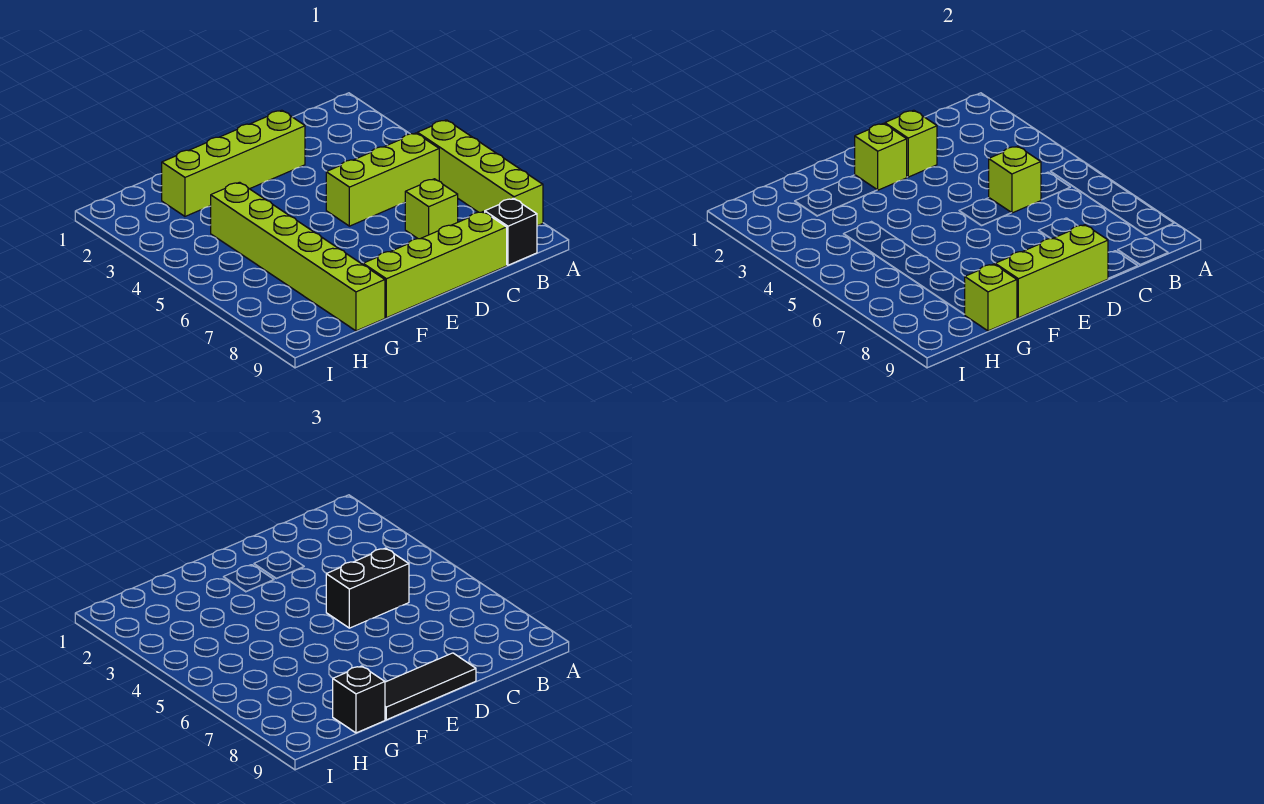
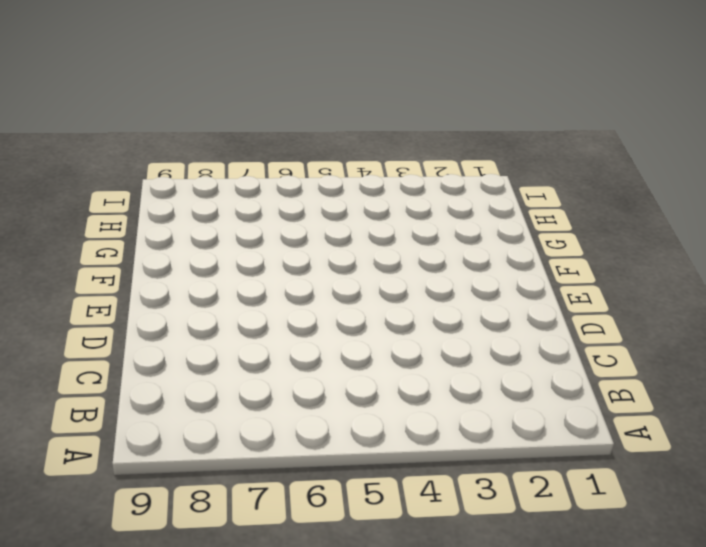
none -> lime brick A5:A8 level 1
none -> lime brick B5:D5 level 1
none -> black brick B9 level 1

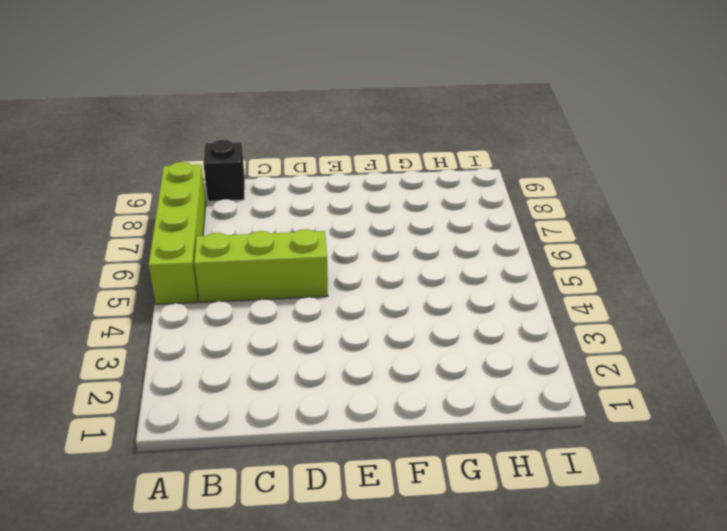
none -> lime brick C7 level 1
none -> lime brick C9:F9 level 1
none -> lime brick D2:G2 level 1

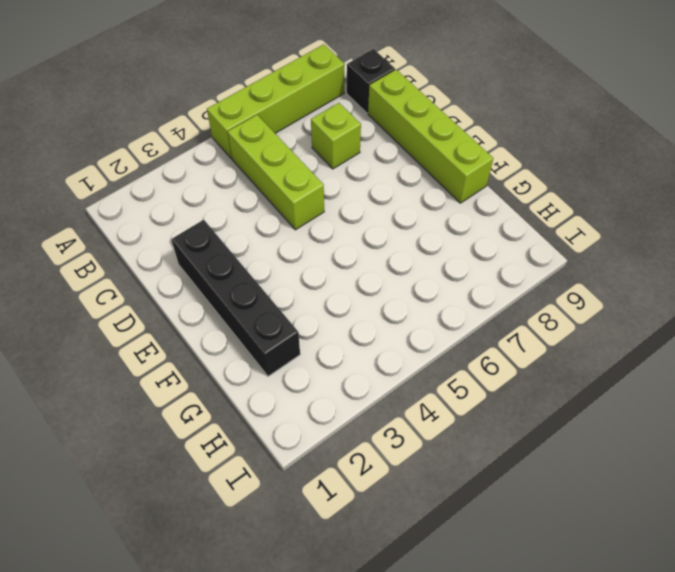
black brick D2:G2 level 1 -> lime brick D2:G2 level 1
none -> lime brick G4:G9 level 1
none -> lime brick C5 level 2
none -> lime brick D2 level 2

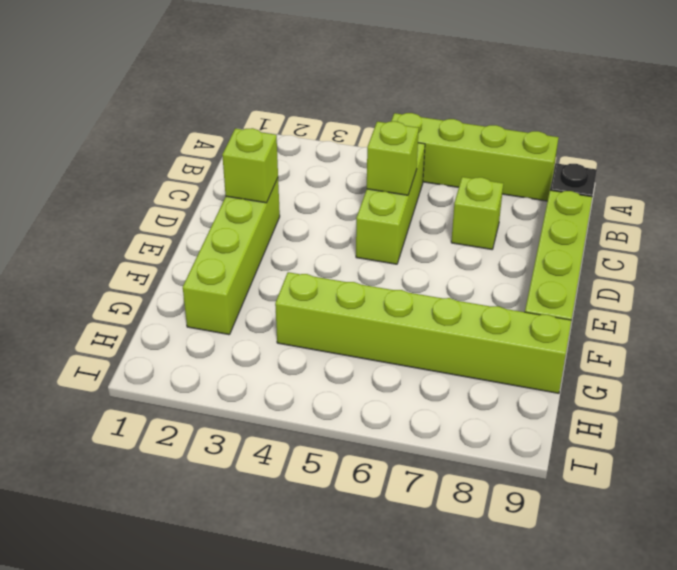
none -> lime brick D9:F9 level 2
none -> lime brick E2 level 2
none -> lime brick G9 level 2

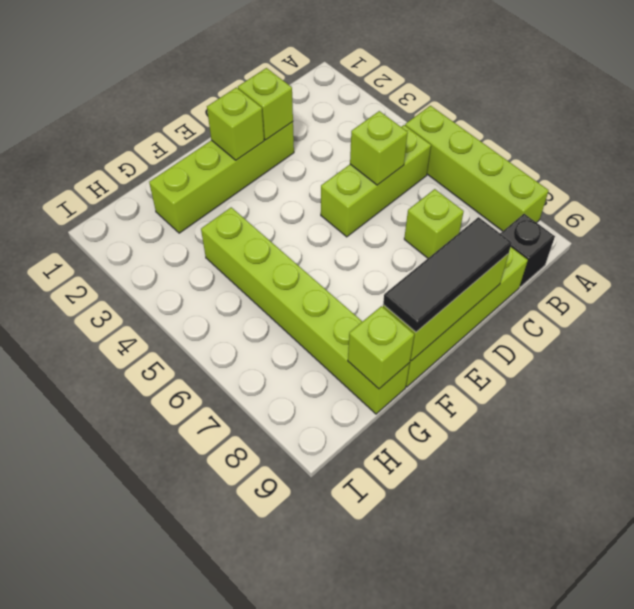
none -> black brick C5:D5 level 3
none -> black brick G9 level 3

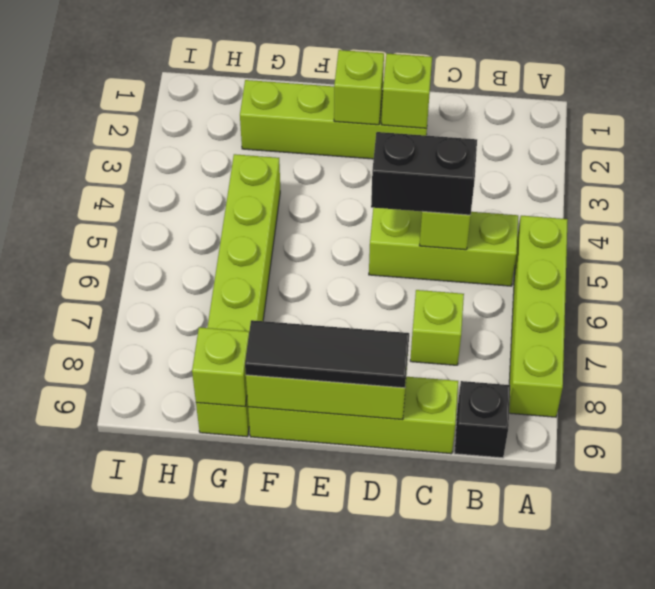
none -> black brick G9 level 3

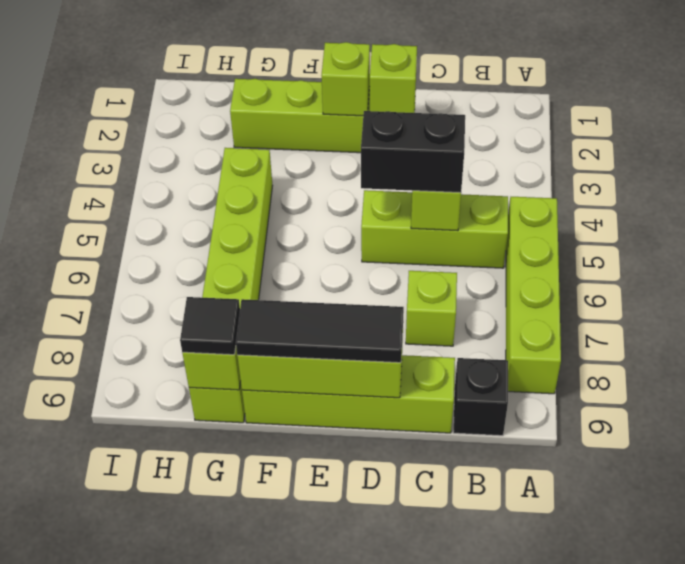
black tile G9 level 3 -> black brick G9 level 3

